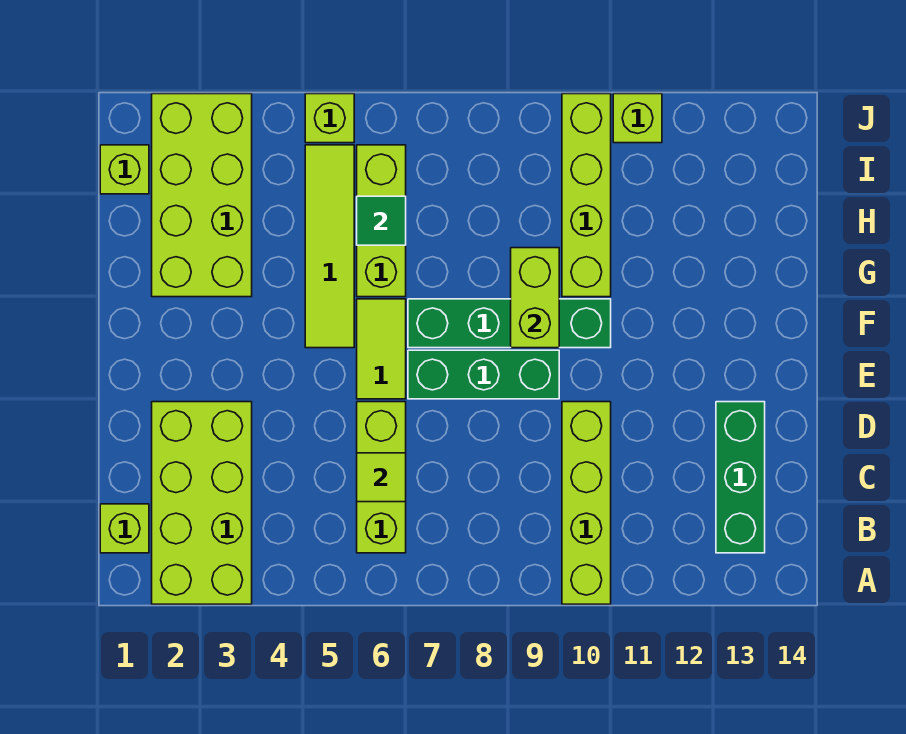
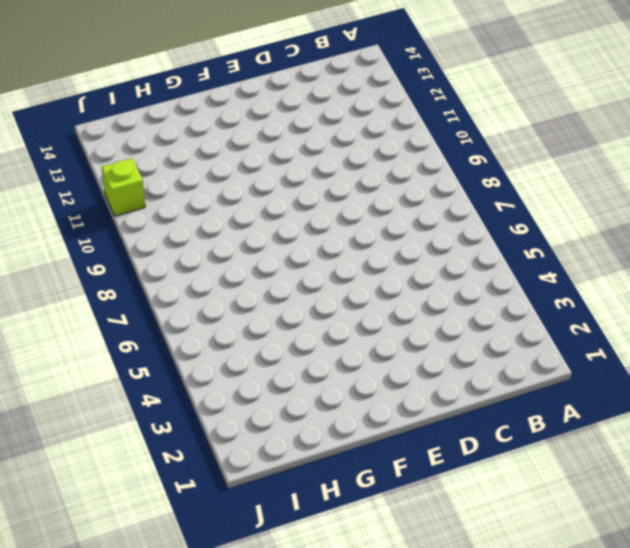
none -> lime brick A2:D3 level 1
none -> lime brick A10:D10 level 1
none -> lime brick B1 level 1

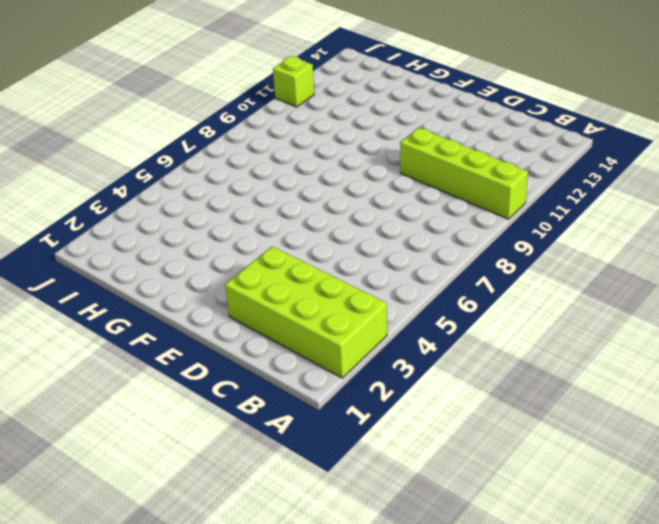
none -> lime brick B1 level 1
none -> lime brick B6:D6 level 1
none -> green brick B13:D13 level 1

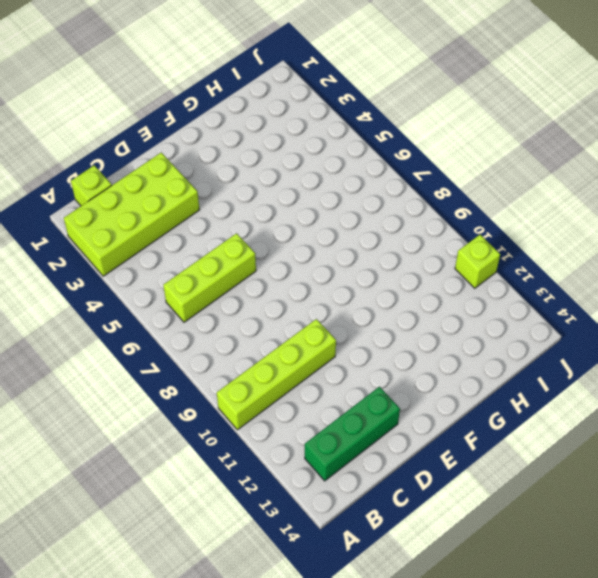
none -> lime tile E6:F6 level 1
none -> green brick E7:E9 level 1
none -> lime tile F5:I5 level 1

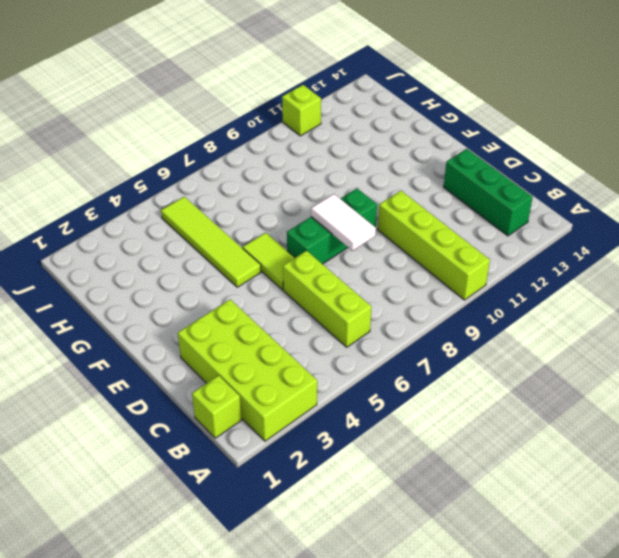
white tile D8:E8 level 2 -> none
none -> green brick F7:F10 level 1
none -> lime brick G2:J3 level 1
none -> lime brick G6:I6 level 1

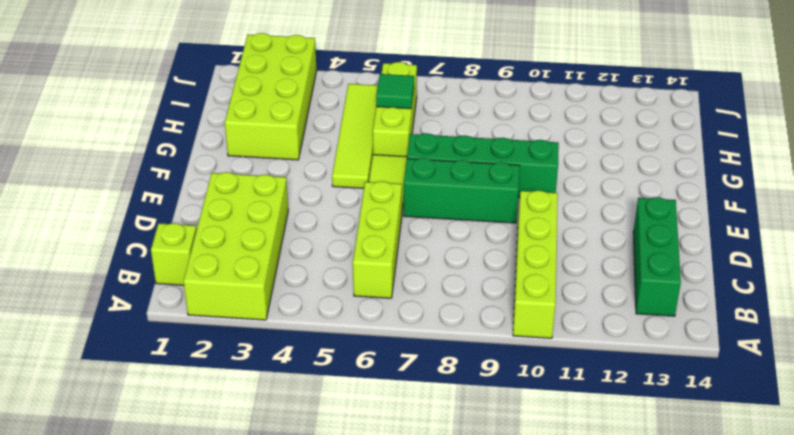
none -> lime brick G10:J10 level 1
none -> lime brick I1 level 1
none -> lime brick J5 level 1

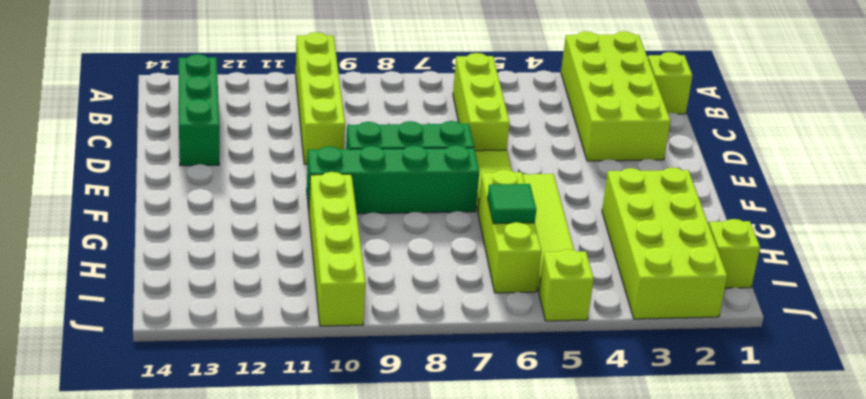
none -> lime brick J11 level 1
none -> lime tile C6 level 2
none -> lime brick F9:G9 level 2

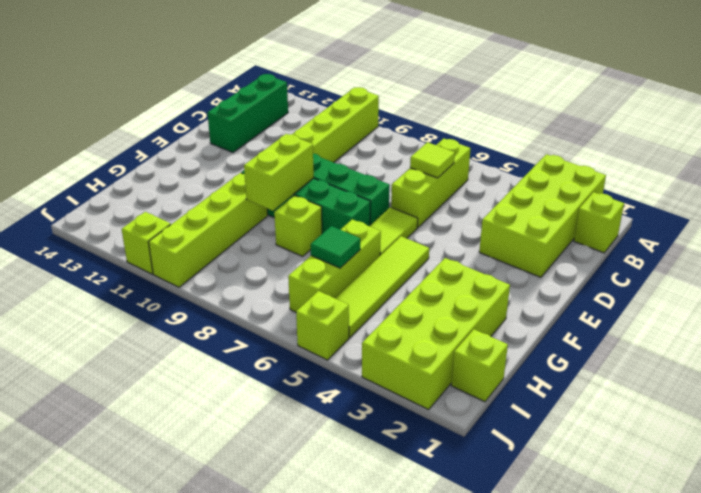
lime brick G8 level 1 -> none

